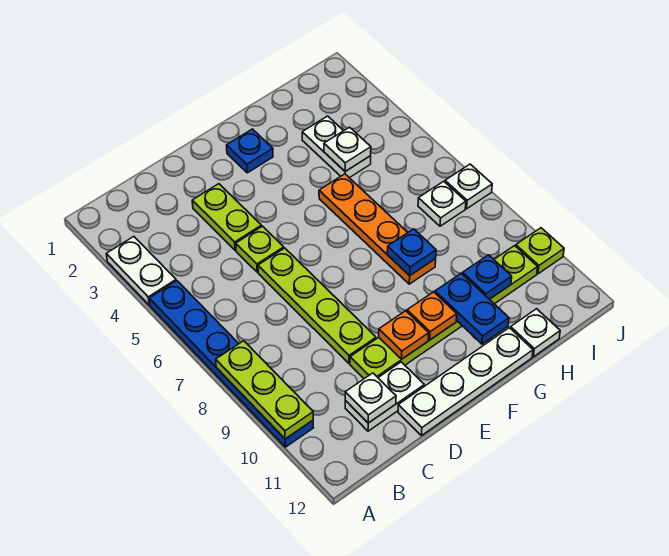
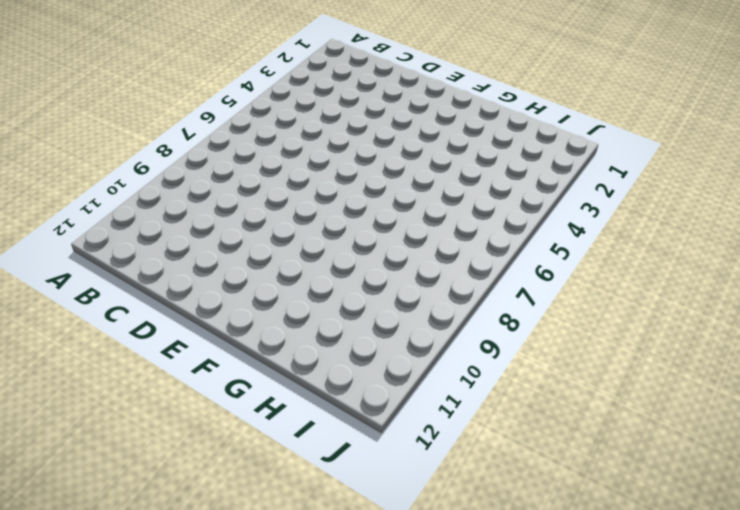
none -> white plate A3:A4 level 1
none -> blue plate A5:A10 level 1
none -> white plate C11:D11 level 1

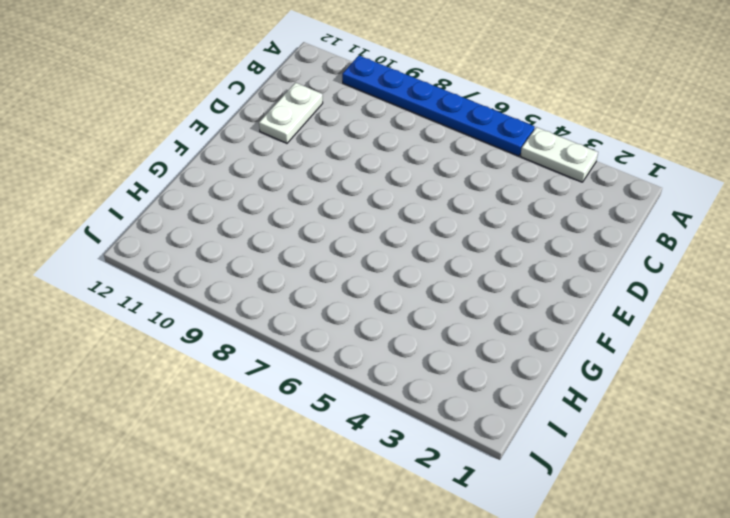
none -> lime plate D3:D4 level 1
none -> lime plate D5 level 1
none -> lime plate D6:D9 level 1

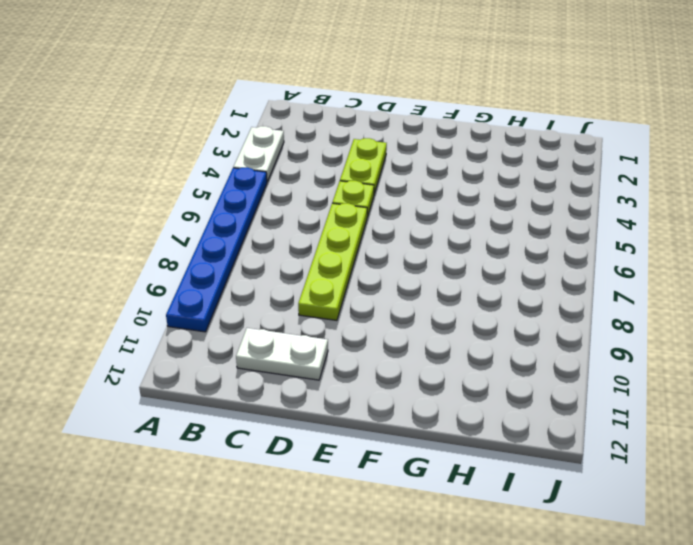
none -> lime plate D10:I10 level 1
none -> white plate D12:G12 level 1
none -> blue plate F2 level 1

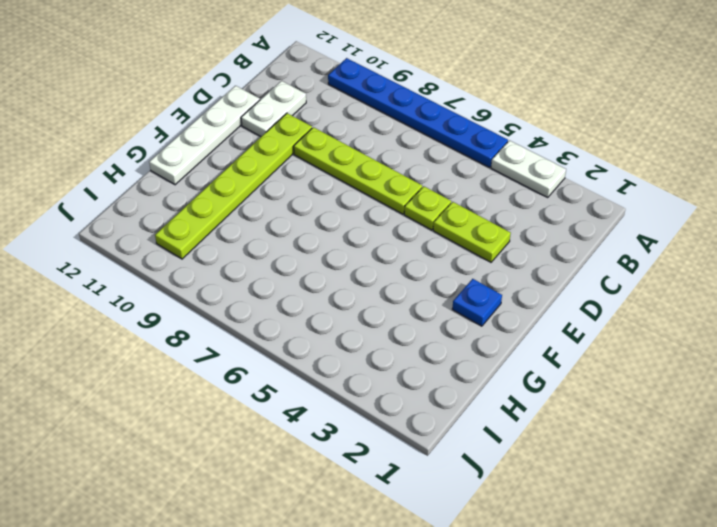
none -> orange plate G5:G8 level 1
none -> white plate H3:H4 level 1
none -> white plate H12 level 1

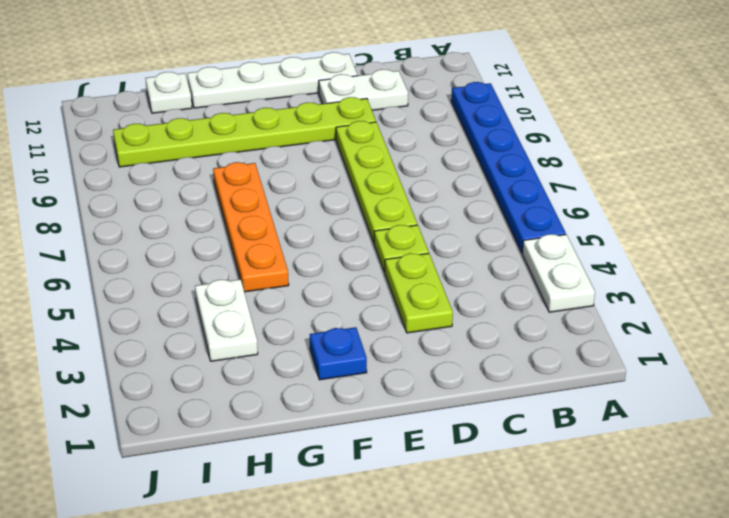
none -> white plate I7 level 1
none -> white plate J7 level 1
none -> lime plate J10 level 1

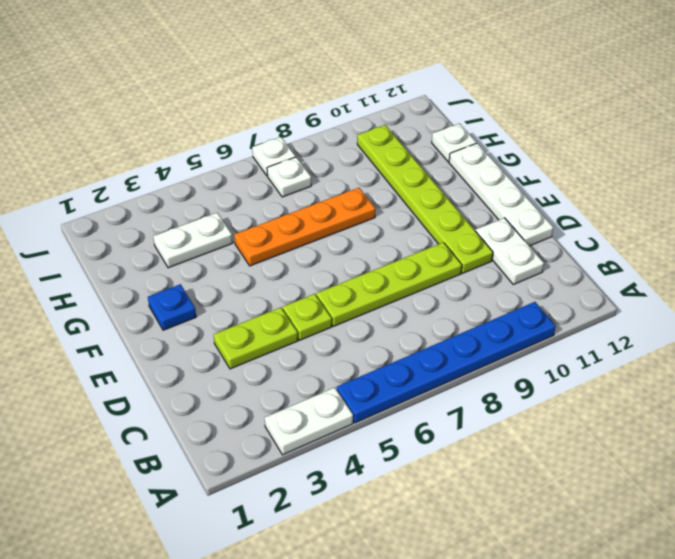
none -> lime plate J10 level 1
none -> lime plate A8:A10 level 2
none -> white plate C11 level 2

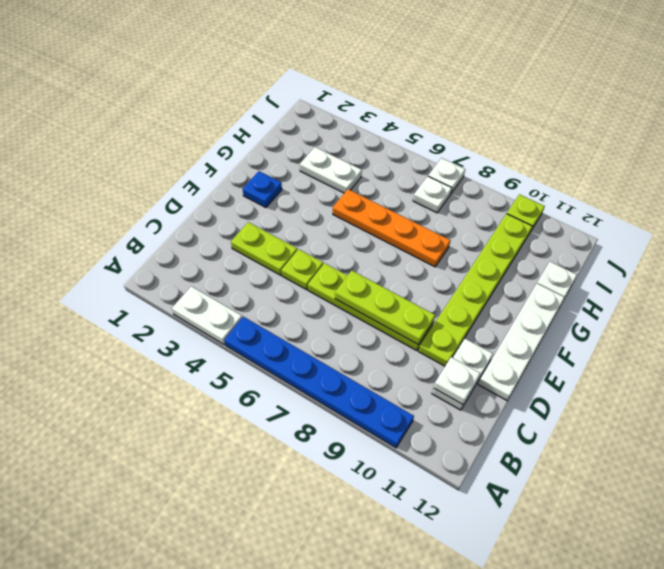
lime plate D7:D9 level 2 -> lime plate A8:A10 level 2
none -> orange plate E10 level 2
none -> orange plate F10 level 2
none -> blue plate G8 level 2

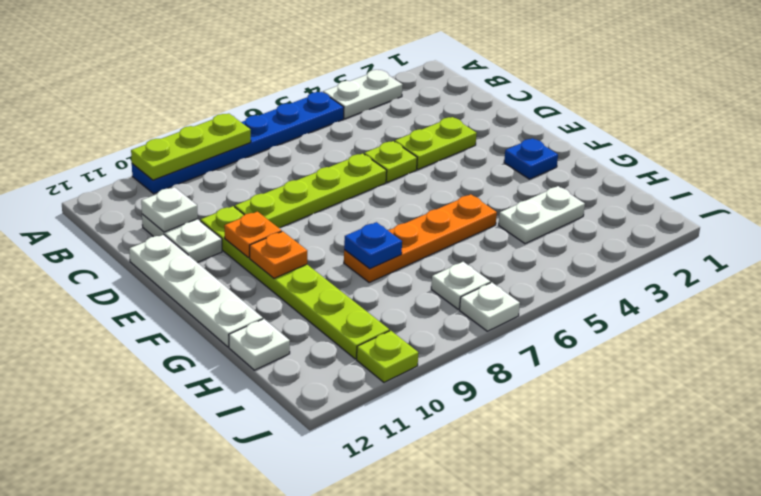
none -> blue plate G10:G11 level 2
none -> white plate H4 level 2
none -> blue plate H10 level 2

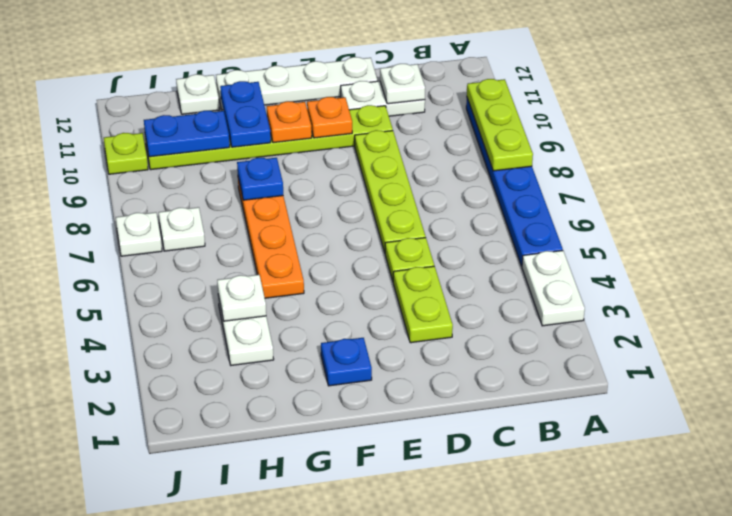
blue plate H10:I10 level 2 -> blue plate H10 level 2

